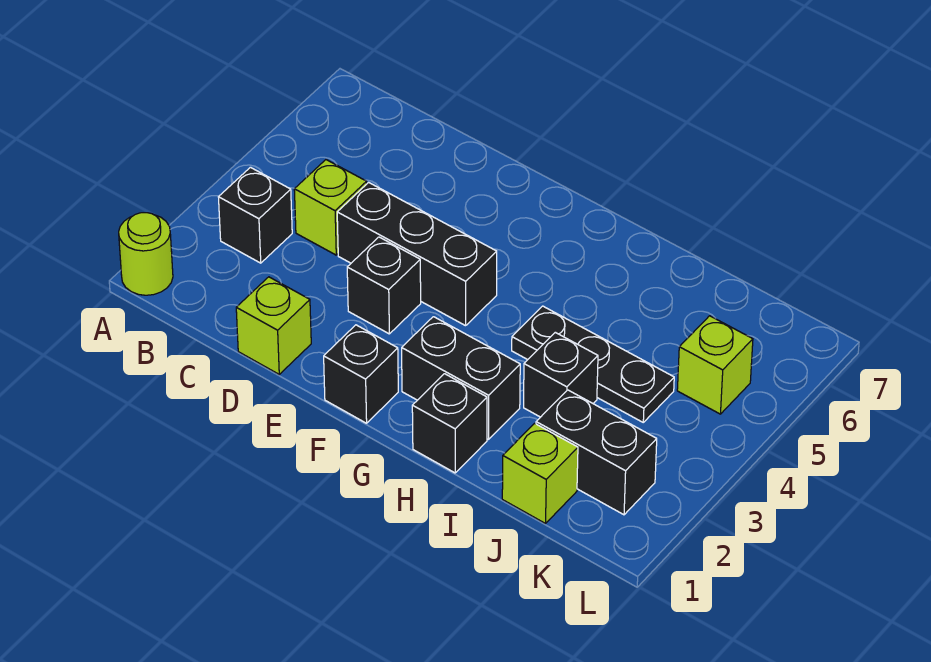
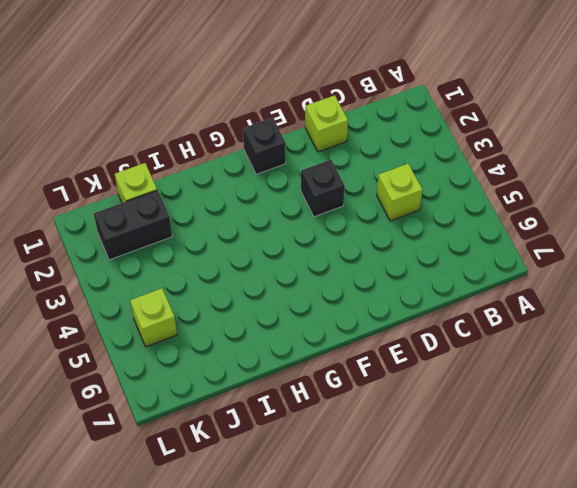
none -> lime round brick A1 level 1
none -> black brick B3 level 1
none -> black brick D4:F4 level 1

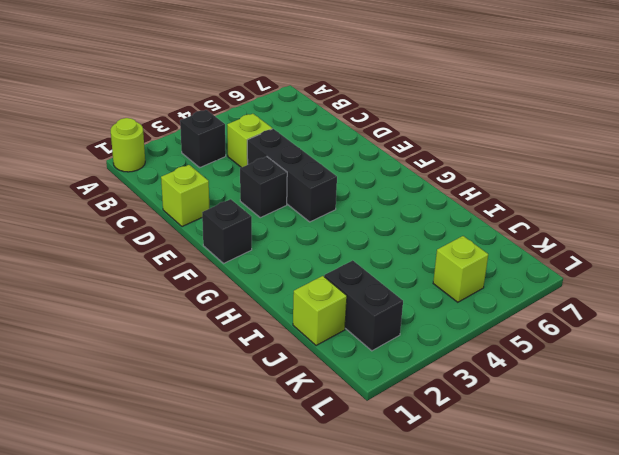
none -> black brick G2:H2 level 1
none -> black brick H1 level 1
none -> black plate H4:J4 level 1

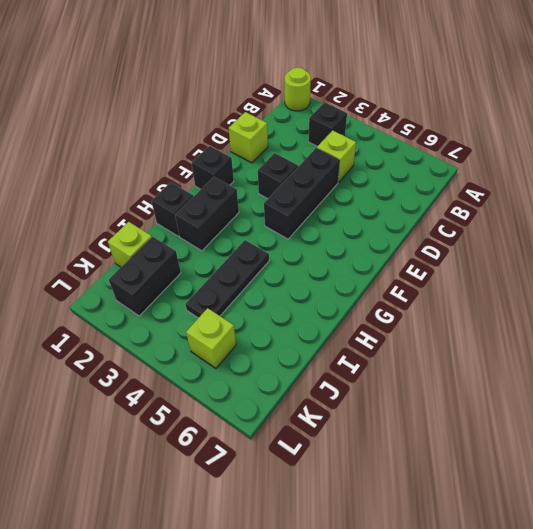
none -> black brick I3 level 1

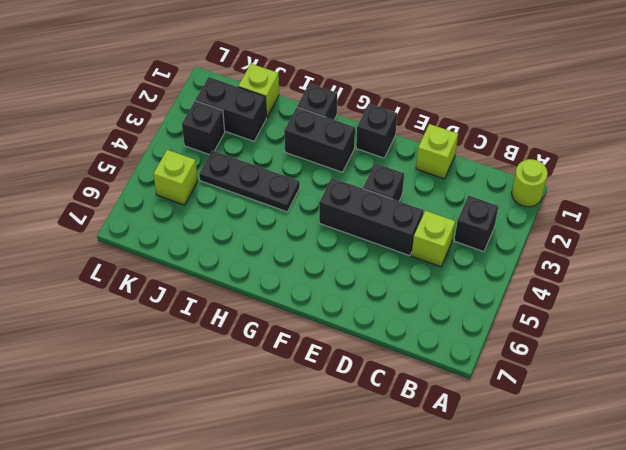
black brick K3 level 1 -> black brick I3 level 1

